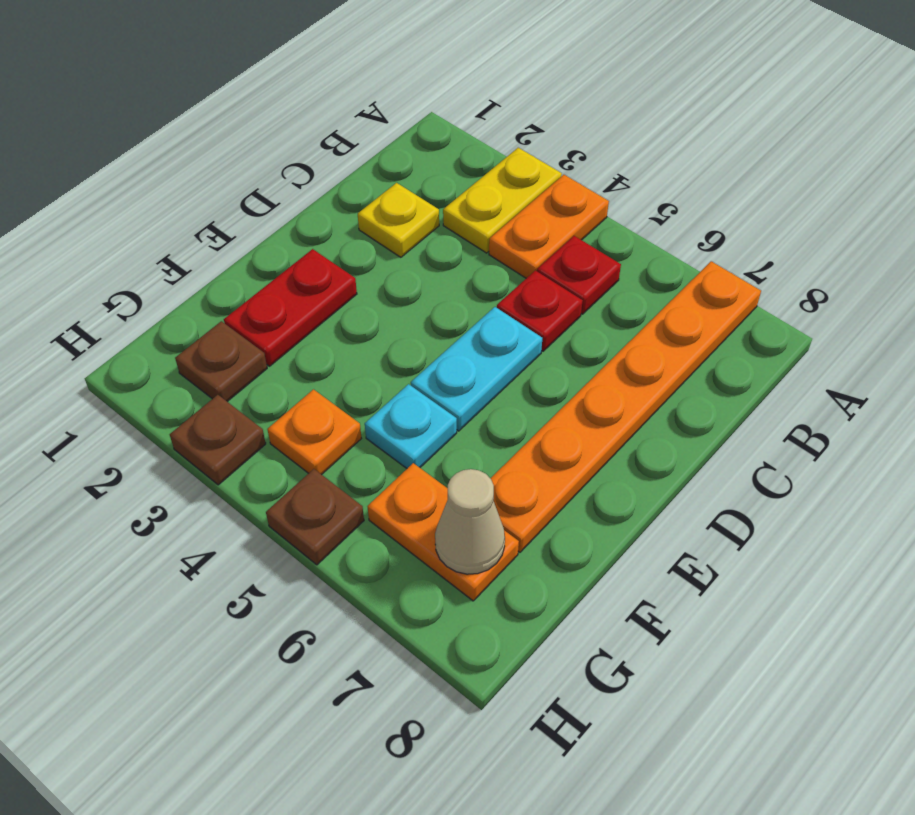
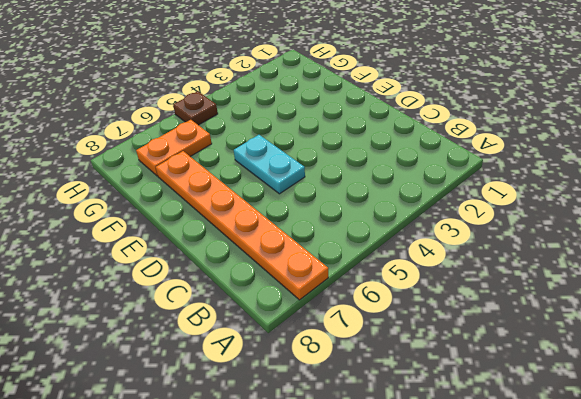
none -> yellow plate A3:B3 level 1
none -> orange plate A4:B4 level 1
none -> red plate B5 level 1

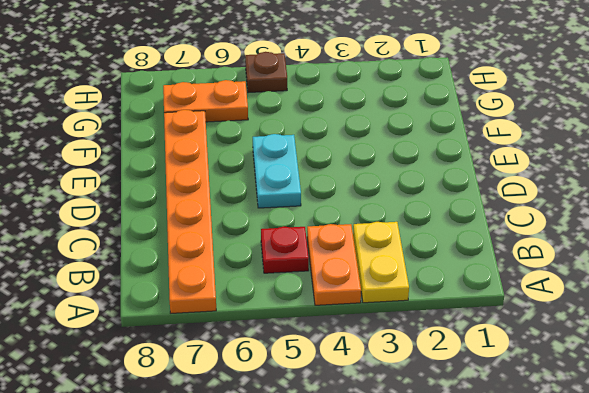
none -> yellow plate C2 level 1
none -> red plate C5 level 1
none -> red plate E2:F2 level 1

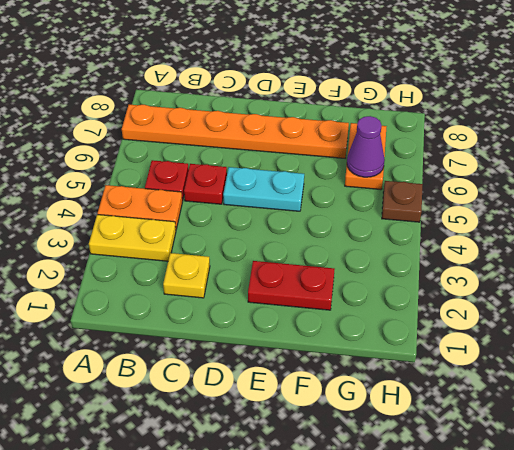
purple cone G6 level 2 -> none
none -> cyan plate F5 level 1
none -> brown plate G2 level 1
none -> orange plate G4 level 1

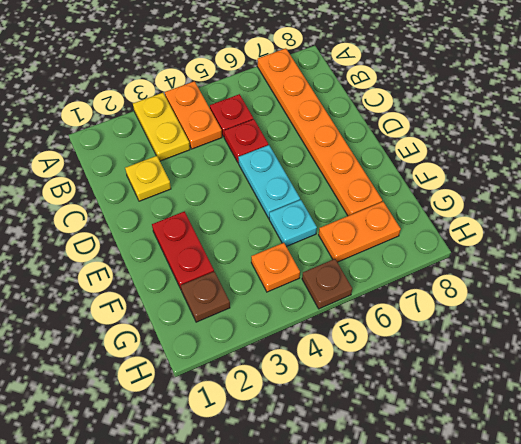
none -> brown plate H3 level 1
none -> tan cone G7 level 2

